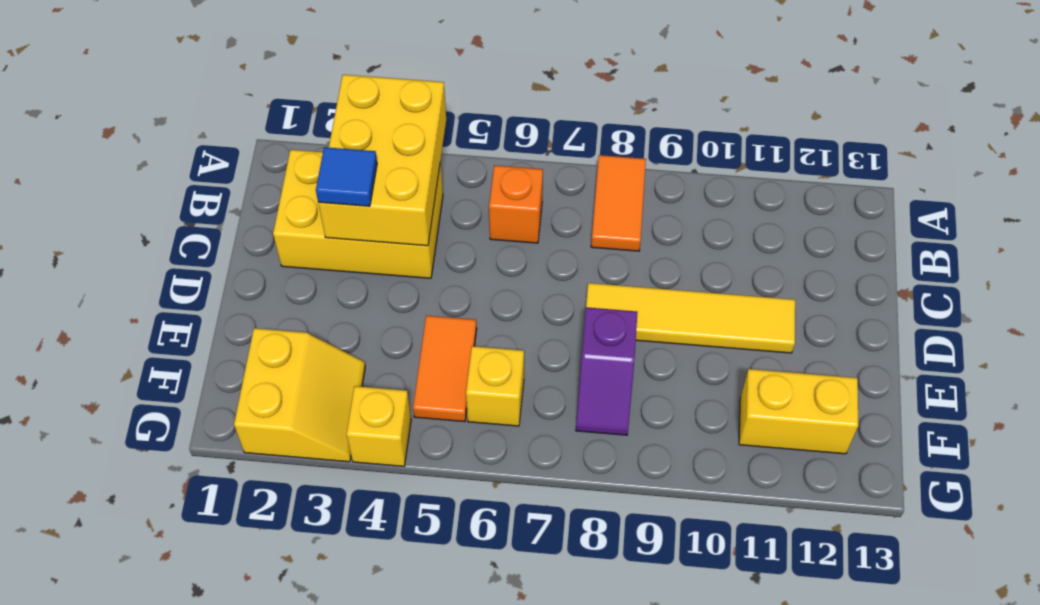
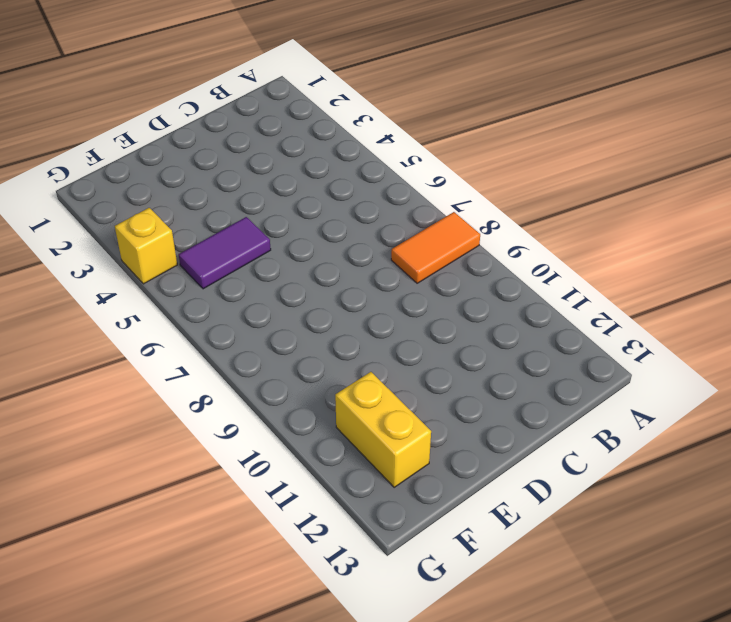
purple tile E5:F5 level 1 -> orange tile E5:F5 level 1
none -> yellow brick B2:C4 level 1
none -> orange brick B6 level 1
none -> yellow tile D8:D11 level 1

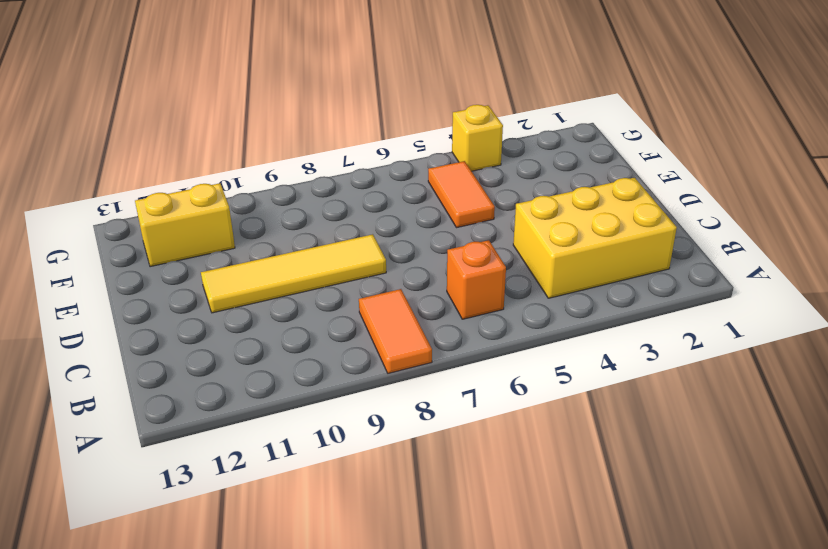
none -> purple slope E8:F8 level 1 top E
none -> yellow slope F2:G3 level 1 top 2
none -> yellow brick F6 level 1

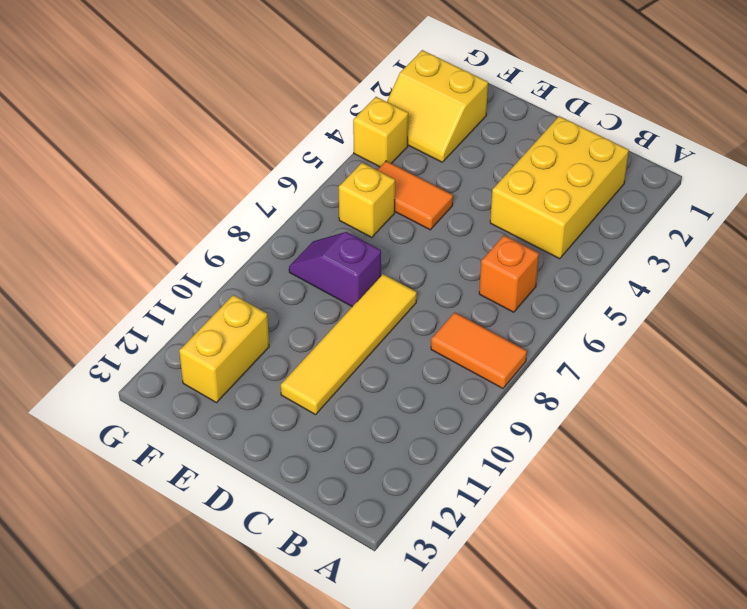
none -> yellow brick A3:C4 level 2
none -> blue tile C3 level 3

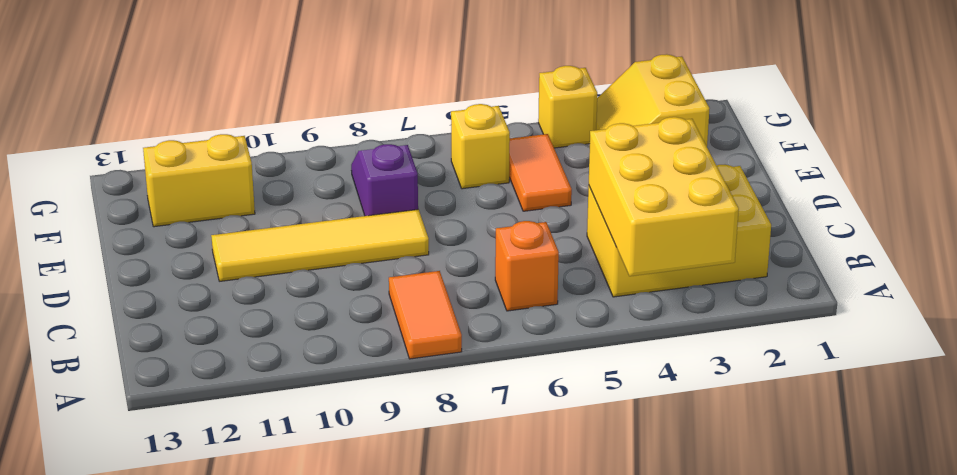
none -> blue tile C3 level 3

